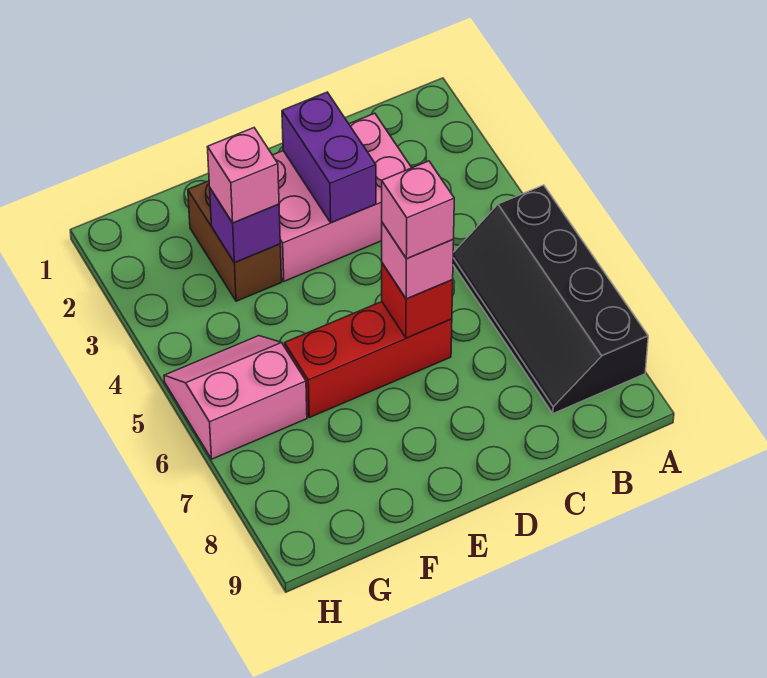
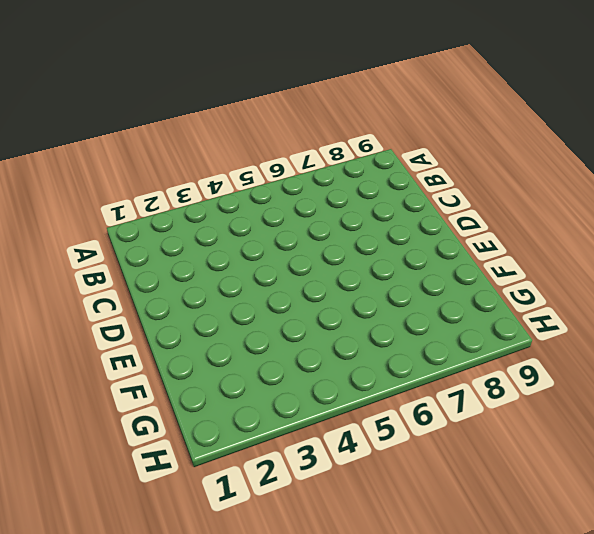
none -> black slope A5:B8 level 1 top A
none -> pink brick C2:E3 level 1

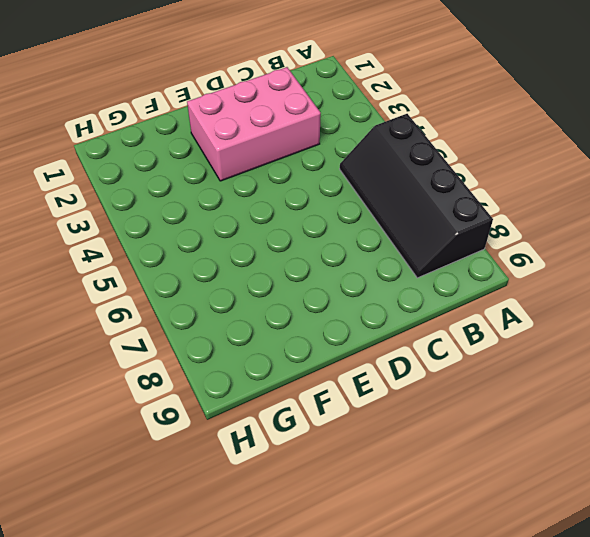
none -> red brick D6:F6 level 1
none -> brown brick F2:F3 level 1

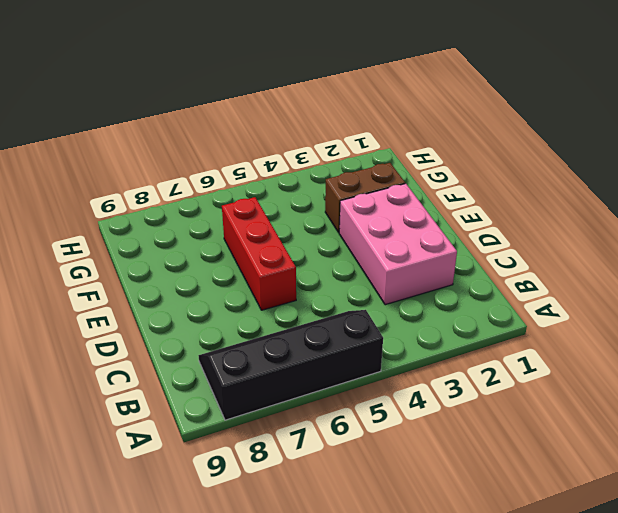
none -> pink slope G5:H6 level 1 top 6
none -> purple brick D2:D3 level 2

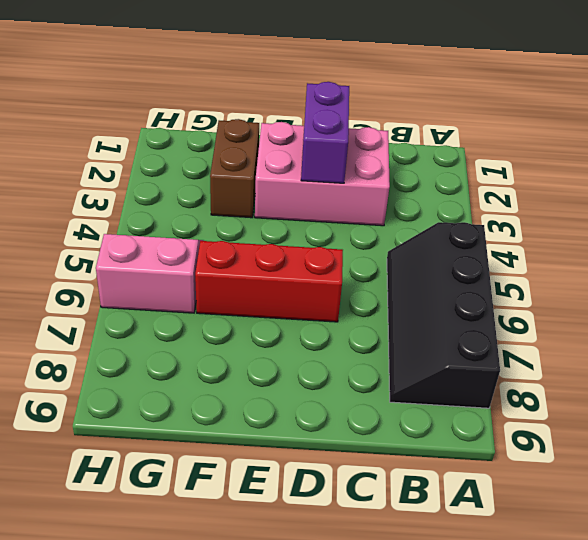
none -> red brick D6 level 2
none -> purple brick F3 level 2

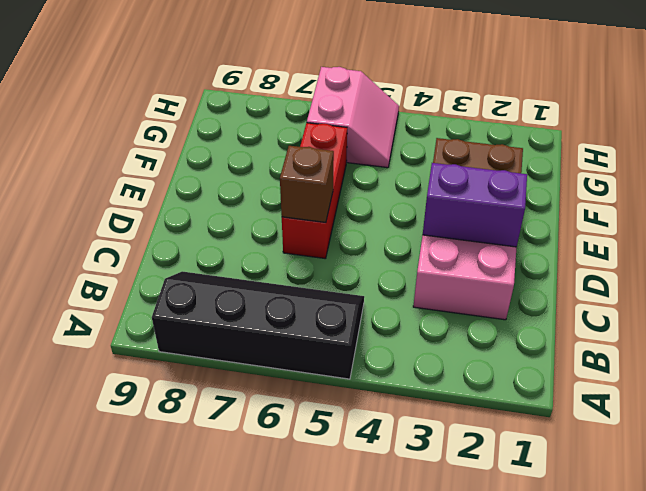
brown brick D6 level 2 -> red brick D6 level 2
none -> purple brick F3 level 2
none -> pink brick D6 level 3

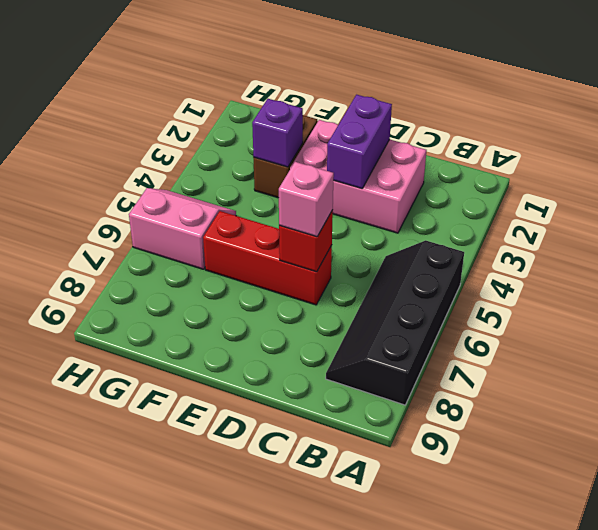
none -> pink brick F3 level 3
none -> pink brick D6 level 4

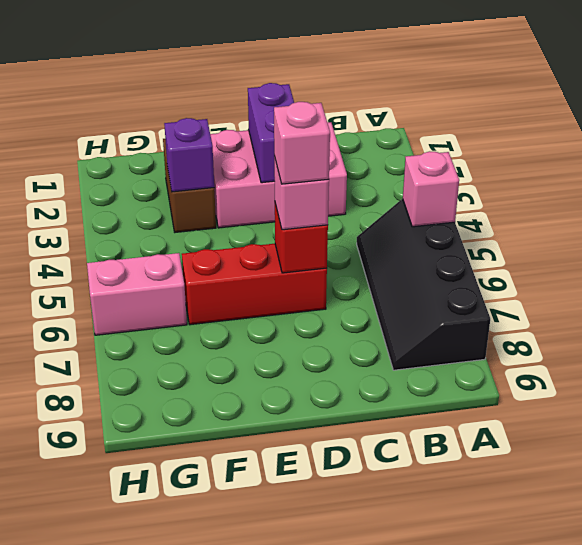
pink brick A5 level 2 -> pink brick F3 level 3

